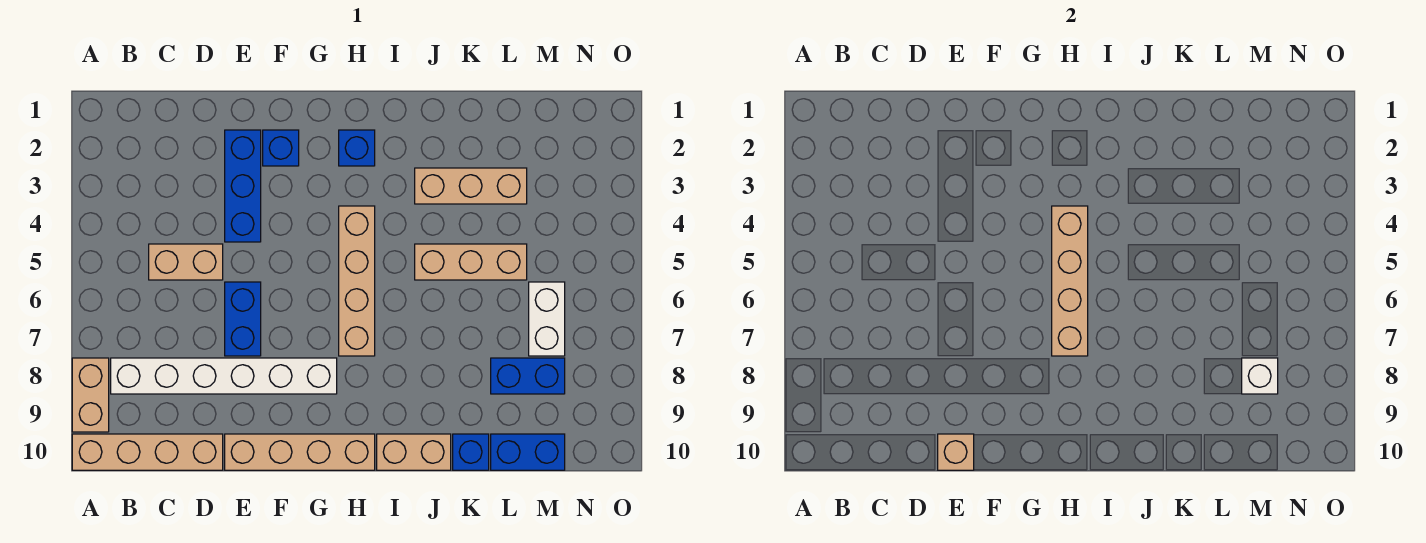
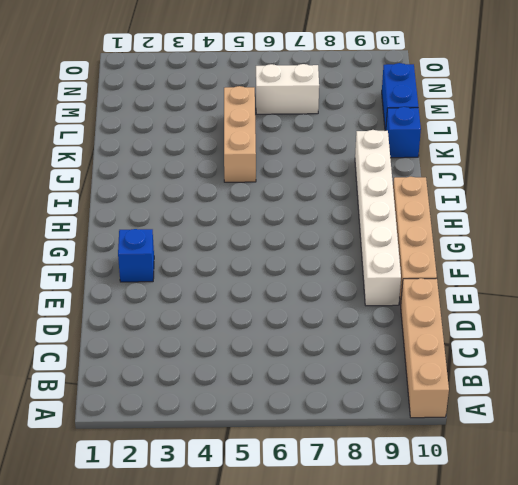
white brick E9:J9 level 1 -> white brick B8:G8 level 1
none -> tan brick A8:A9 level 1
none -> tan brick C5:D5 level 1
none -> blue brick E2:E4 level 1

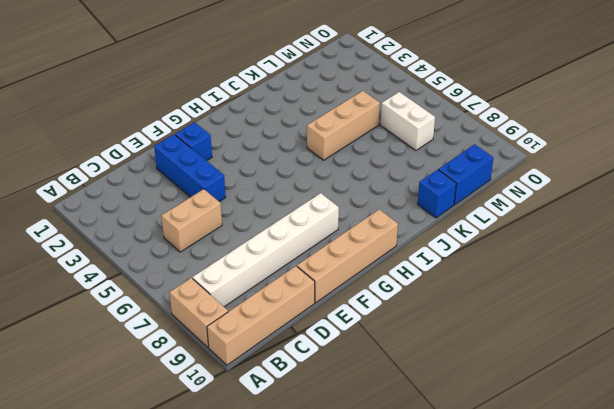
none -> blue brick E6:E7 level 1
none -> blue brick H2 level 1
none -> tan brick H4:H7 level 1

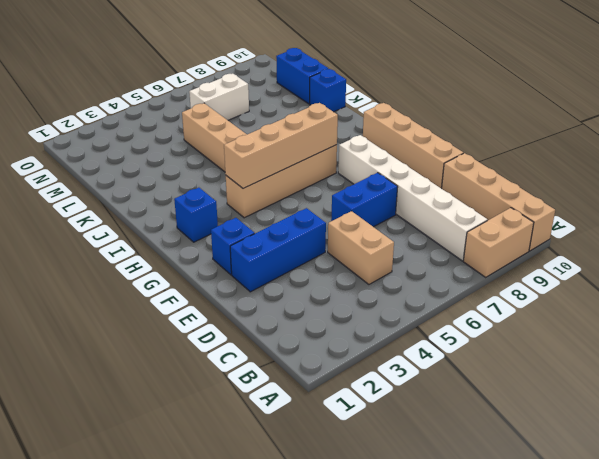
none -> tan brick I10:J10 level 1
none -> tan brick J3:L3 level 1
none -> blue brick L8:M8 level 1

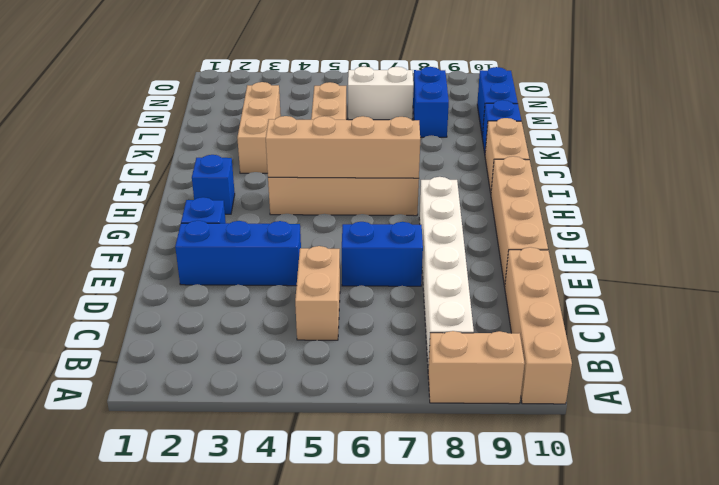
none -> tan brick E10 level 2
none -> white brick M8 level 2

